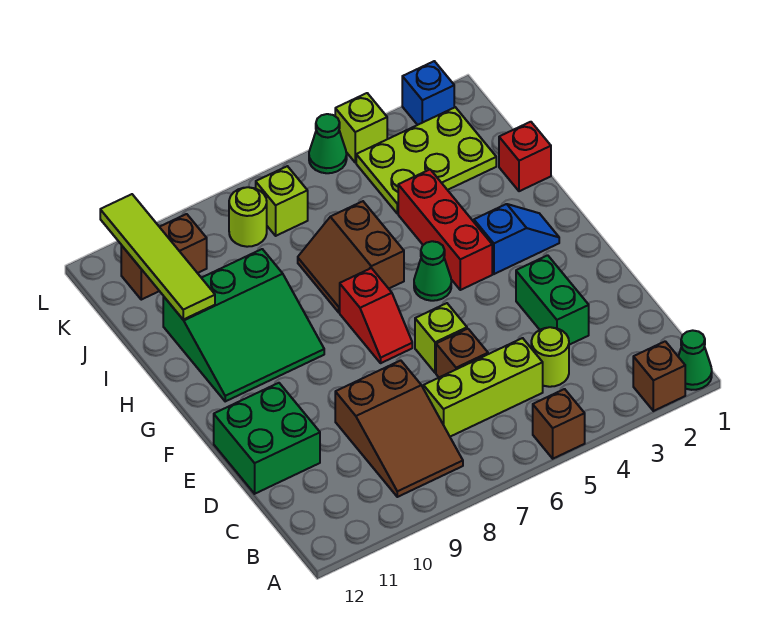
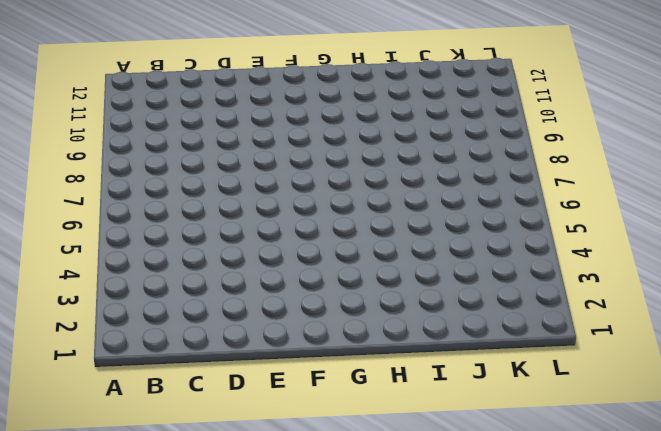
none -> green cone A1 level 1
none -> brown brick A2 level 1
none -> brown brick A5 level 1

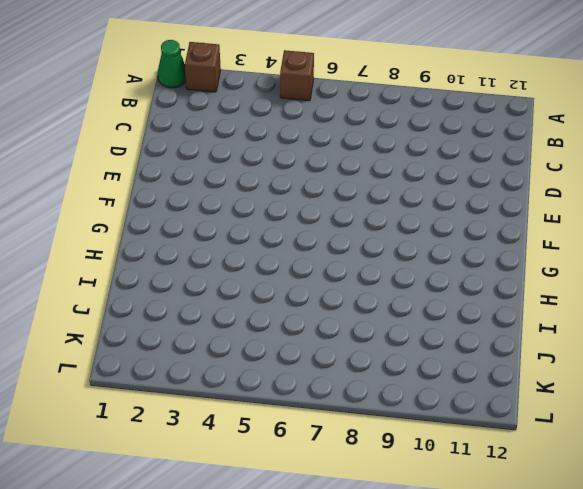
none -> brown slope B8:D9 level 1 top D
none -> lime round brick C4 level 1
none -> lime brick C5:C7 level 1

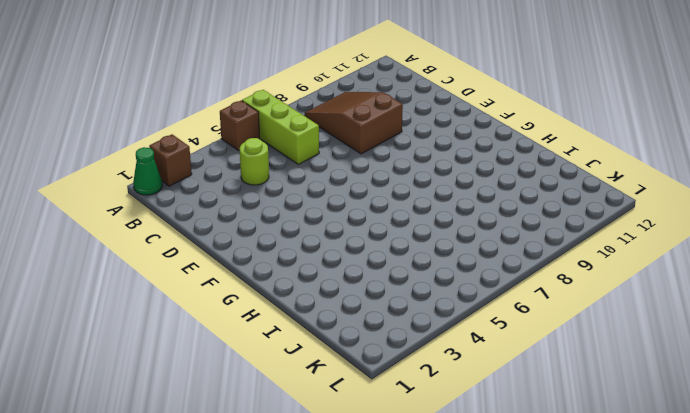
lime brick A6:C6 level 1 -> lime brick C5:C7 level 1
none -> green brick D3:E3 level 1
none -> brown brick D6 level 1
none -> green brick D11:E12 level 1

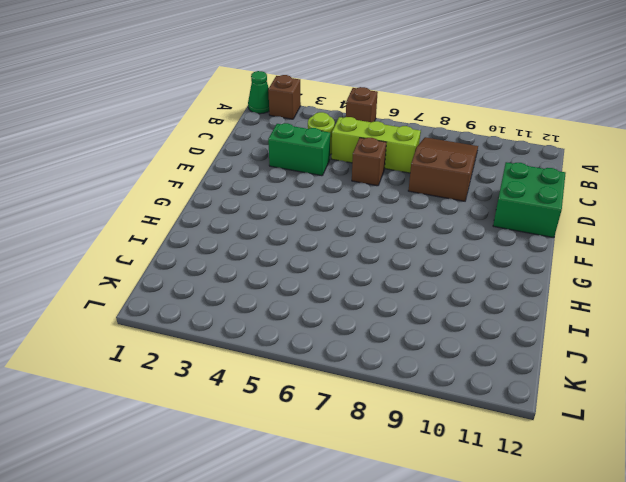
green brick D3:D4 level 1 -> green brick D3:E3 level 1
none -> lime brick E6 level 1
none -> red slope F7:G7 level 1 top G
none -> blue slope G2:G3 level 1 top 3

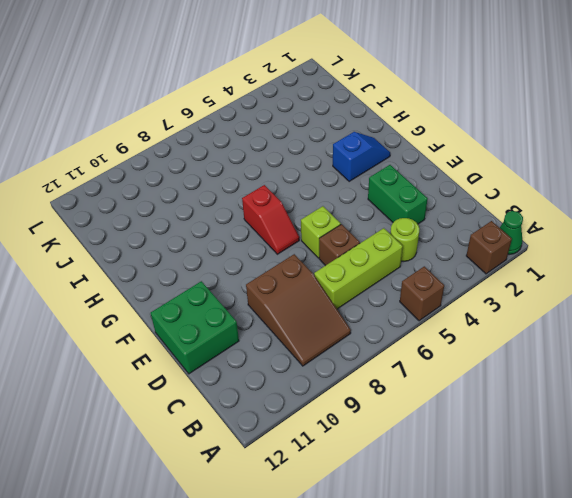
none -> red brick G4:I4 level 1
none -> green cone G5 level 1
none -> green slope G9:I11 level 1 top I

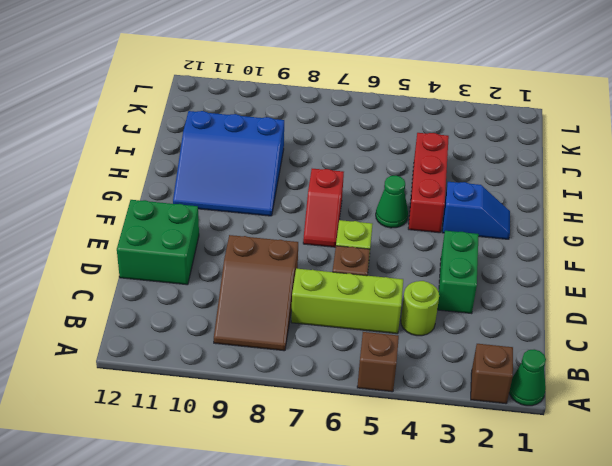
blue slope G9:I11 level 1 top I -> green slope G9:I11 level 1 top I
none -> brown slope H6:I7 level 1 top 6
none -> red brick I1 level 1
none -> lime plate J2:K4 level 1

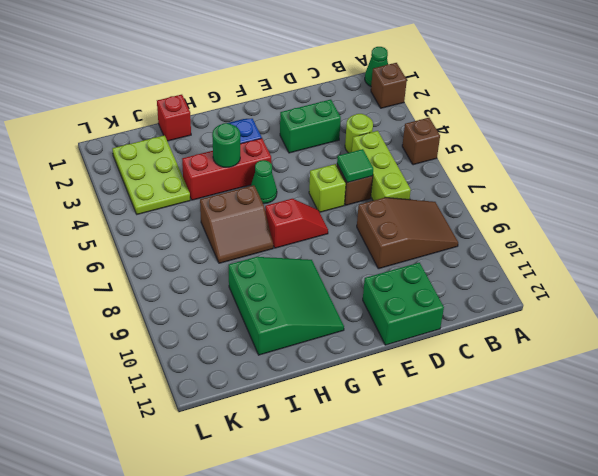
green tile D6 level 2 -> none
green round brick H4 level 2 -> none
none -> lime brick K7 level 1
none -> lime round brick K8 level 1
none -> brown brick K10:K11 level 1

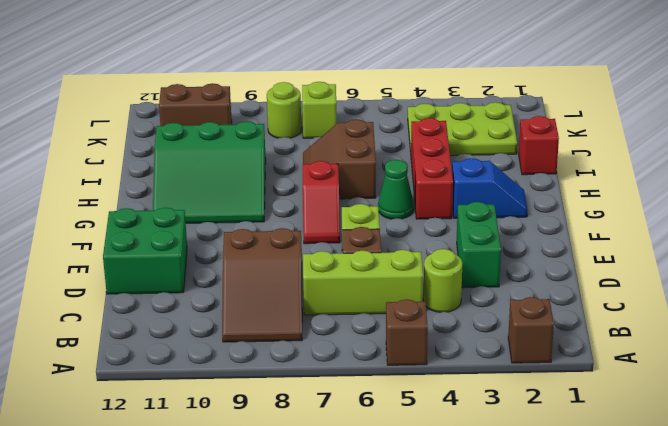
none -> green cone A1 level 1
none -> blue brick L2 level 1
none -> lime brick L4 level 1

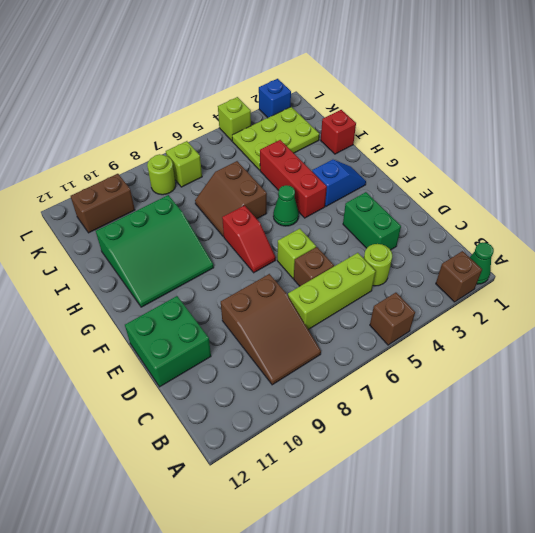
none -> green cone L5 level 1
none -> lime tile I11:L11 level 2

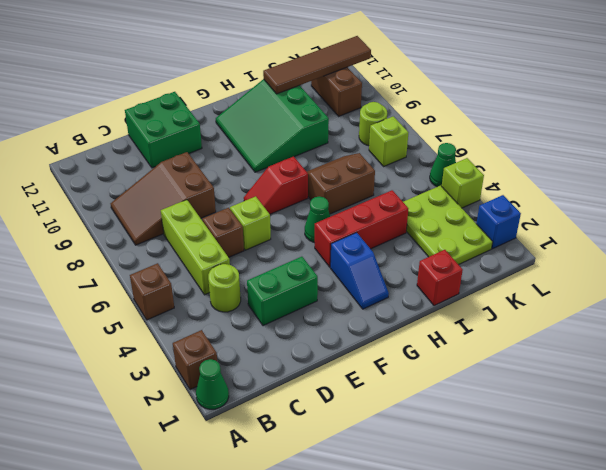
brown tile I11:L11 level 2 -> lime tile I11:L11 level 2

